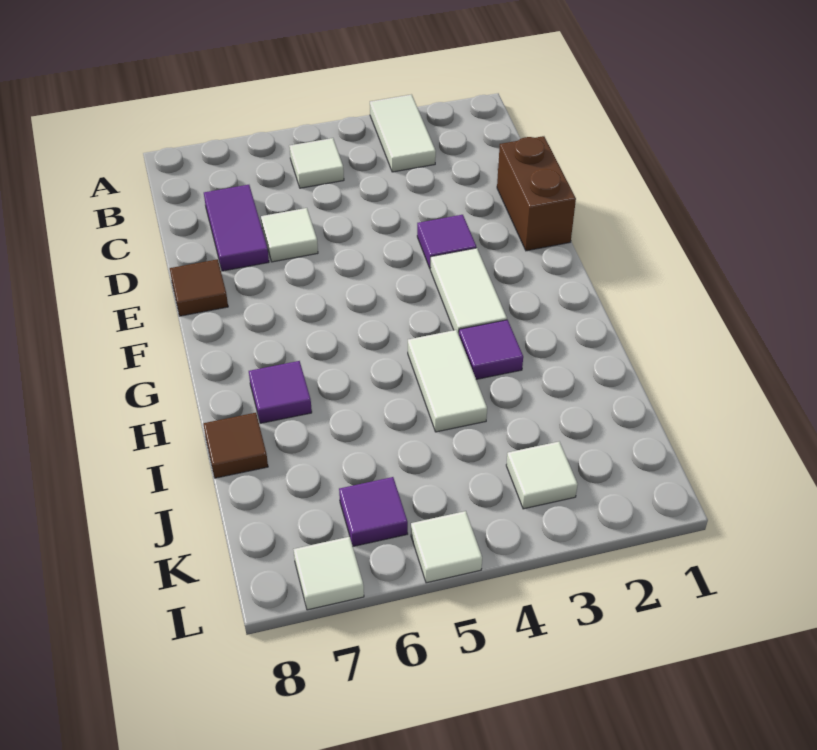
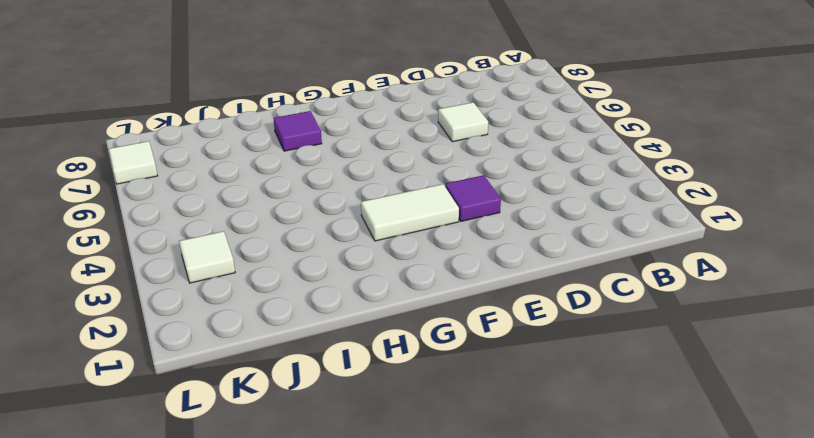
none -> white tile A3:B3 level 1
none -> white tile B5 level 1
none -> purple tile C7:D7 level 1

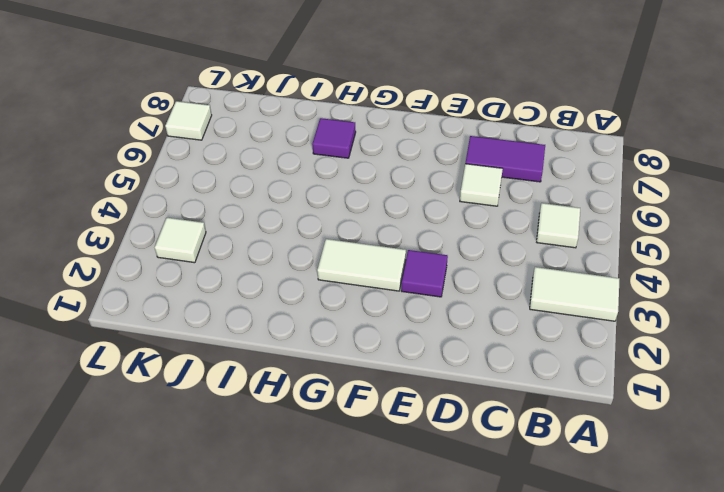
none -> brown brick D1:E1 level 1
none -> brown tile E8 level 1
none -> purple tile H3 level 1

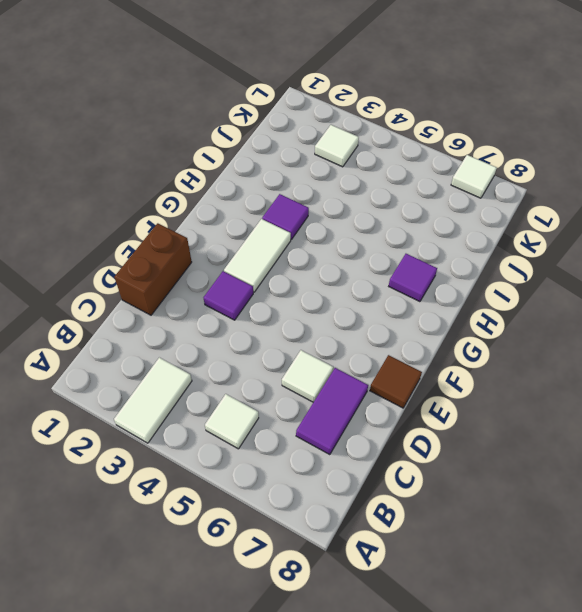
none -> white tile H4:I4 level 1
none -> brown tile I8 level 1
none -> purple tile K6 level 1

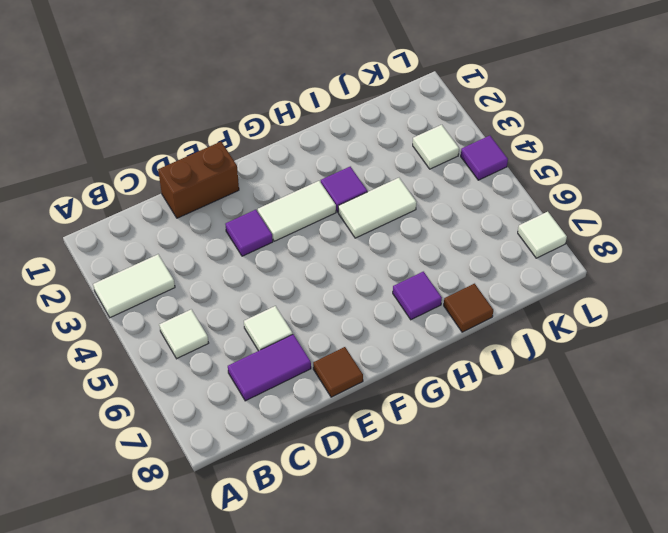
purple tile L4 level 1 -> purple tile K6 level 1
none -> white tile L5 level 1

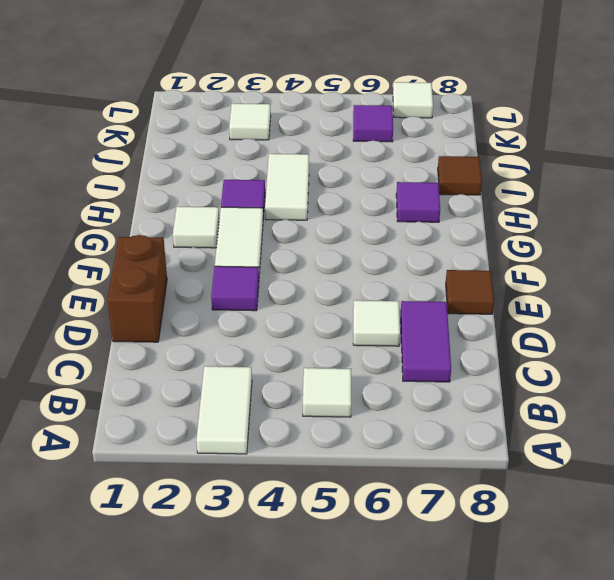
white tile G2 level 1 -> white tile L5 level 1

